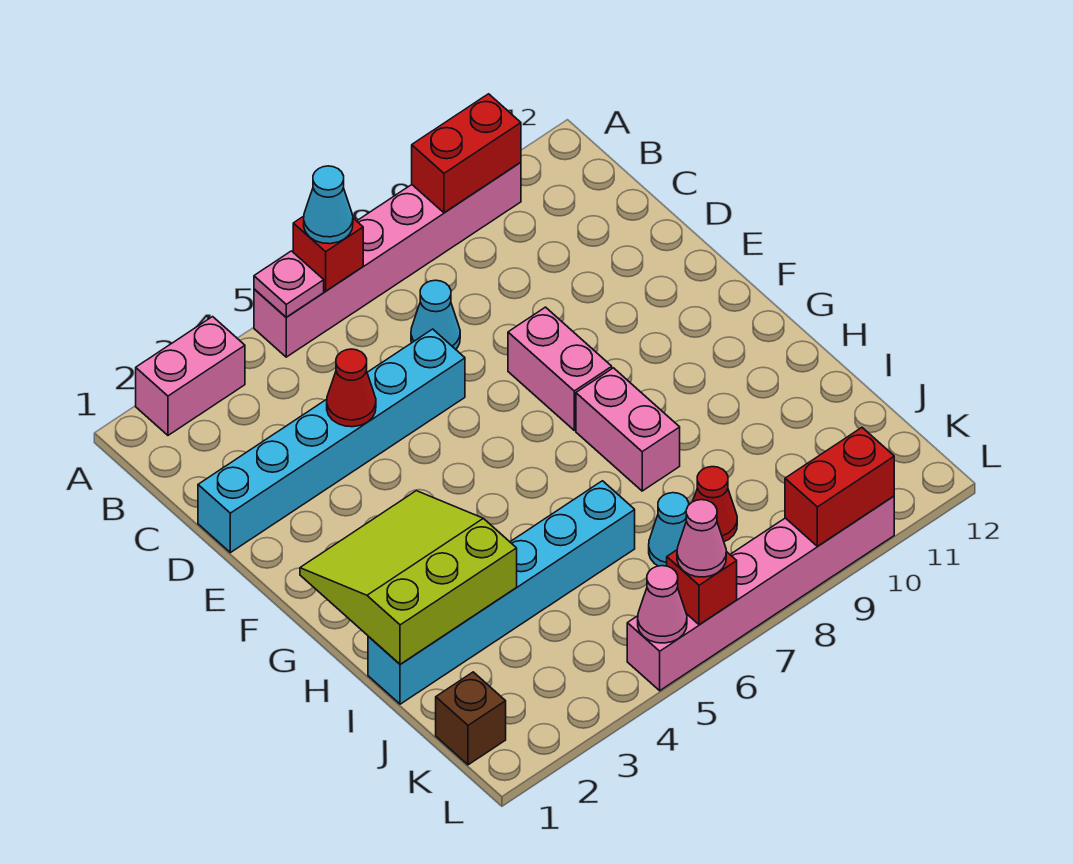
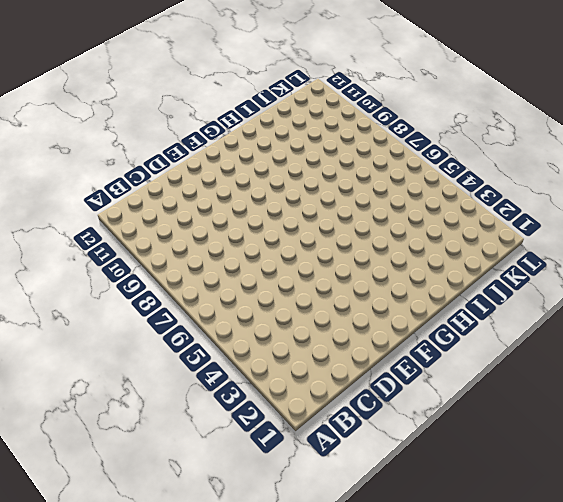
none -> pink brick A2:A3 level 1
none -> pink brick A5:A10 level 1
none -> cyan cone C7 level 1

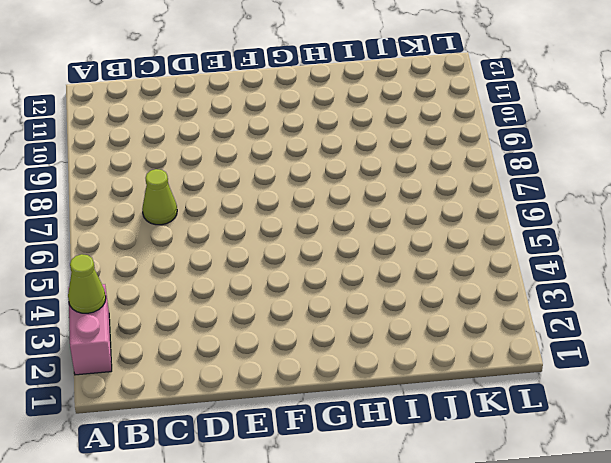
lime cone A3 level 2 -> none
lime cone C7 level 1 -> cyan cone C7 level 1
none -> pink brick A5:A10 level 1
none -> cyan brick D1:D6 level 1
none -> pink brick E8:F8 level 1

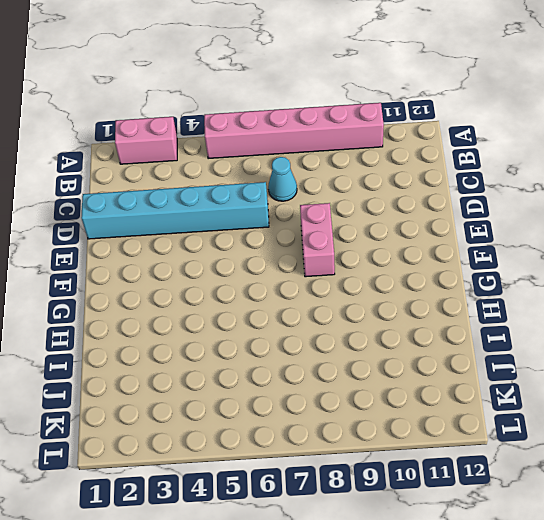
none -> pink brick G8:H8 level 1
none -> cyan brick I1:I6 level 1
none -> cyan cone J7 level 1

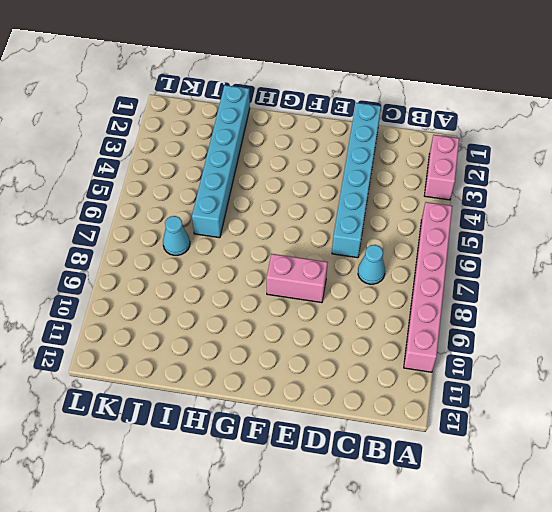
none -> pink brick G8:H8 level 1
none -> red cone J8 level 1
none -> brown brick K1 level 1

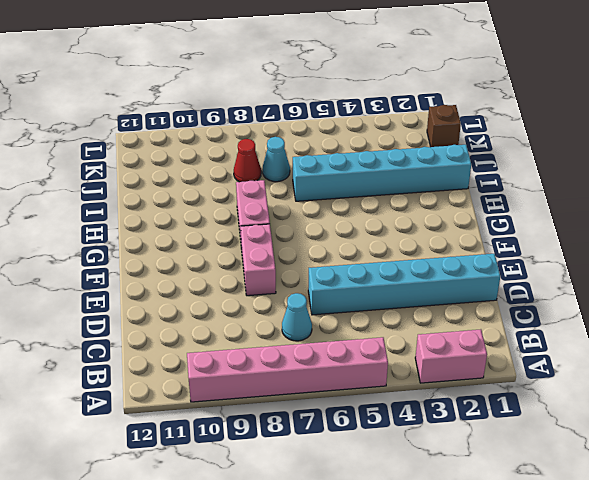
none -> pink brick L5:L10 level 1
none -> pink plate A5 level 2
none -> red brick A6 level 2

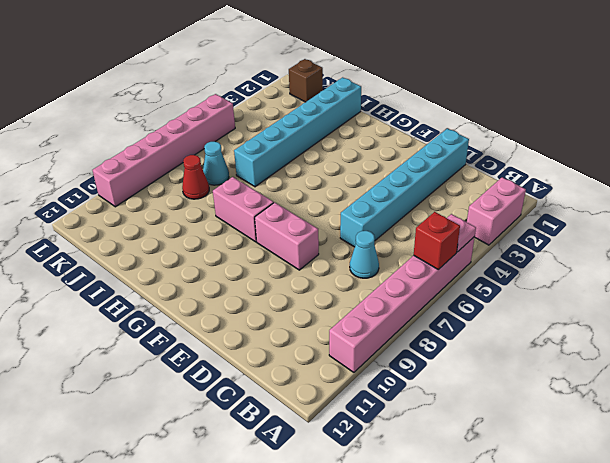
none -> red brick A9:A10 level 2
none -> red cone D4 level 2
none -> lime slope G1:I3 level 2 top I

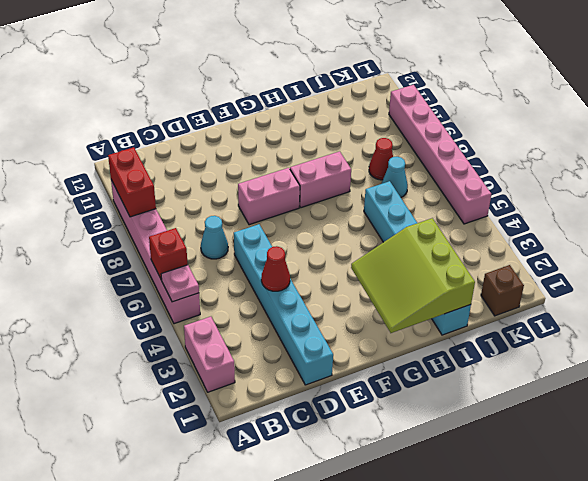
none -> pink cone L5 level 2
none -> red brick L6 level 2
none -> red brick L9:L10 level 2

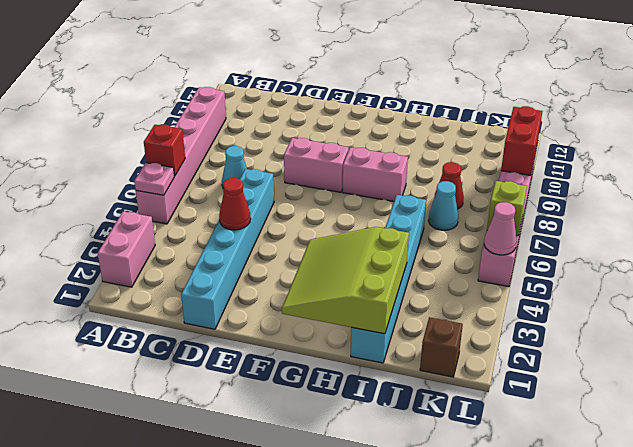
lime brick L6 level 2 -> red brick L6 level 2
none -> red brick A9:A10 level 2
none -> cyan cone A6 level 3
none -> pink cone L6 level 3

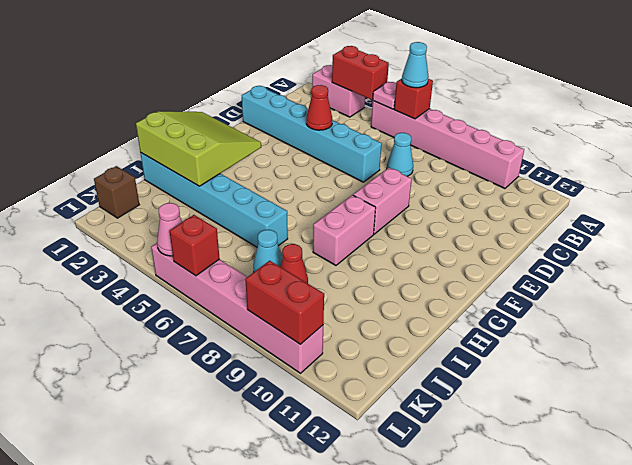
red brick A3:A4 level 2 -> red brick A9:A10 level 2
none -> pink cone L6 level 3

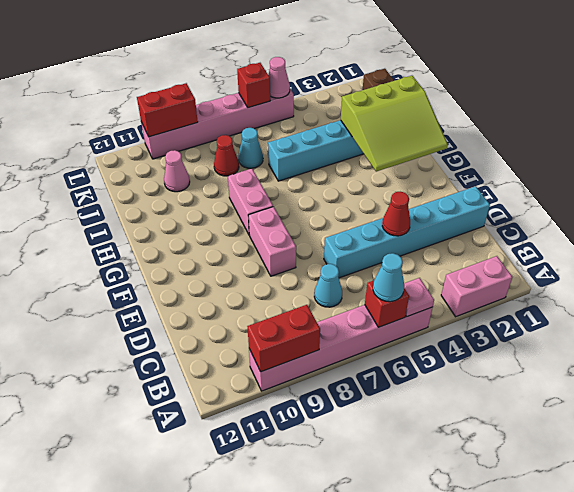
pink cone J10 level 1 -> pink cone L6 level 3

